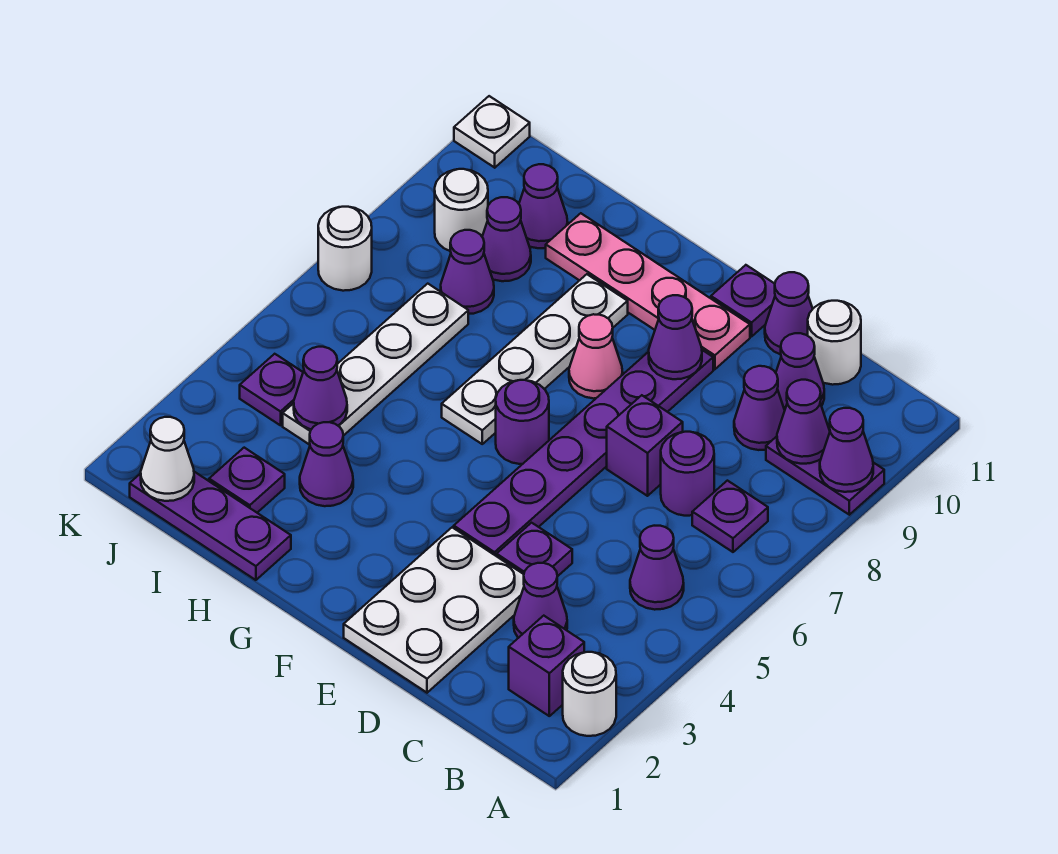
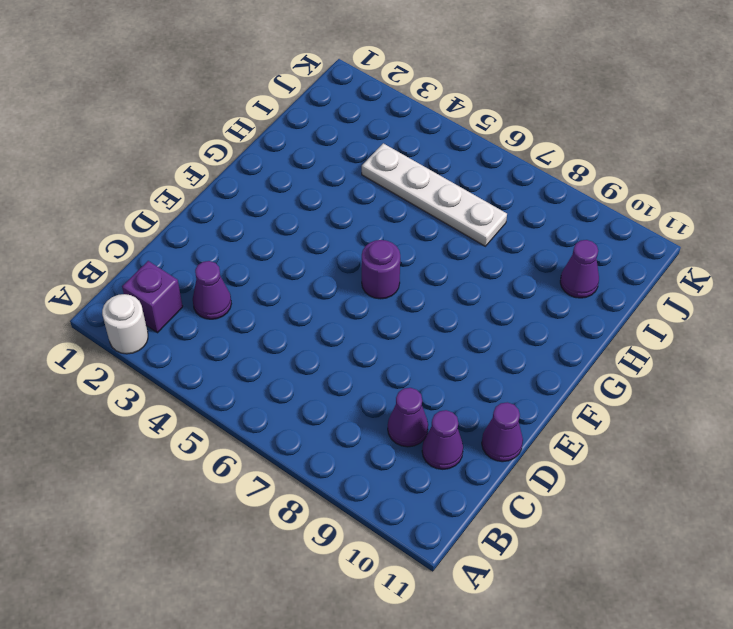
none -> purple plate A9:B9 level 1
none -> purple cone B5 level 1
none -> purple plate B7 level 1
none -> purple round brick C7 level 1

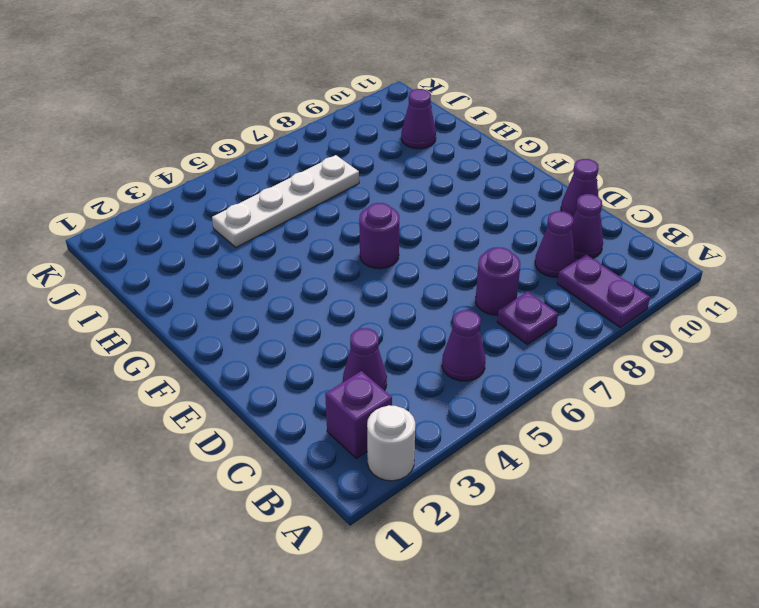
none -> white round brick C11 level 1
none -> white plate D1:E3 level 1
none -> purple plate D4 level 1
none -> purple brick D7 level 1

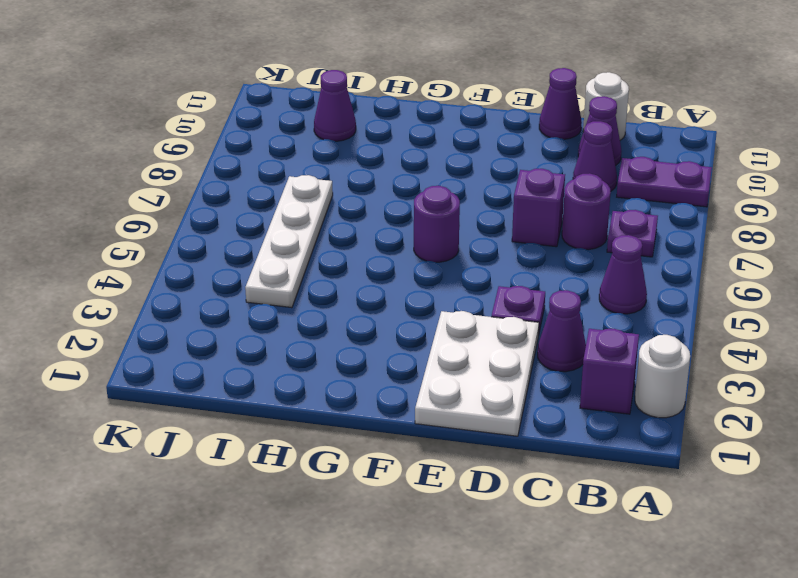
none -> purple plate E4:E9 level 1
none -> pink plate E10:H10 level 1
none -> purple plate E11 level 1
none -> pink cone F8 level 1

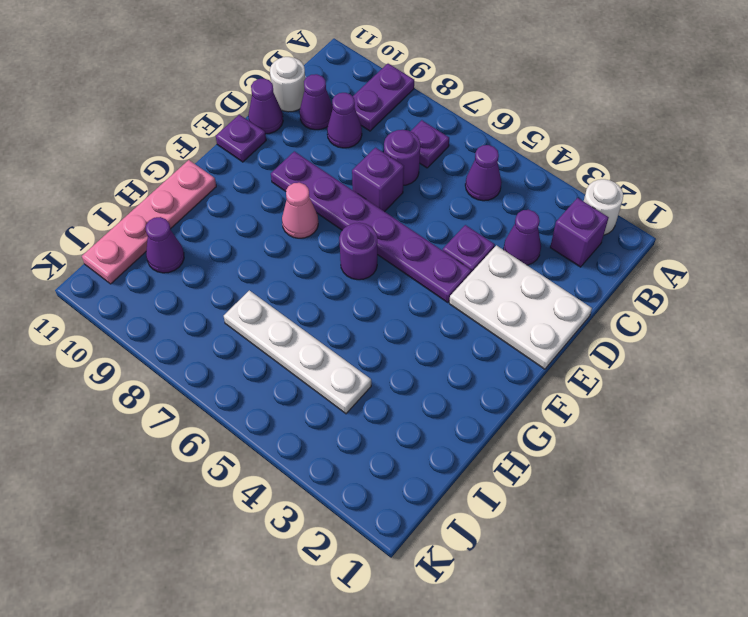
pink plate G11:J11 level 1 -> pink plate E10:H10 level 1
none -> white plate G6:G9 level 1
none -> purple plate H1:J1 level 1
none -> purple cone H3 level 1
none -> purple plate I2 level 1

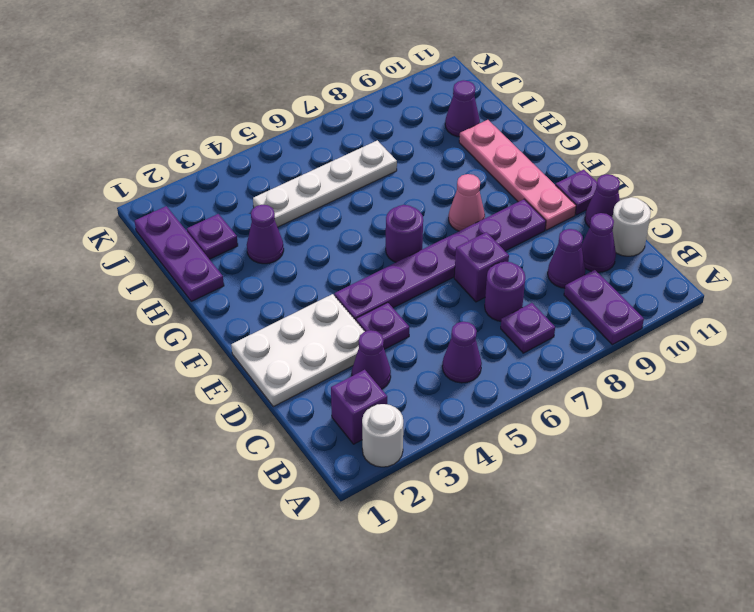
none -> white plate G6:G9 level 1
none -> purple cone I8 level 1
none -> purple cone I9 level 1
none -> purple plate J4 level 1

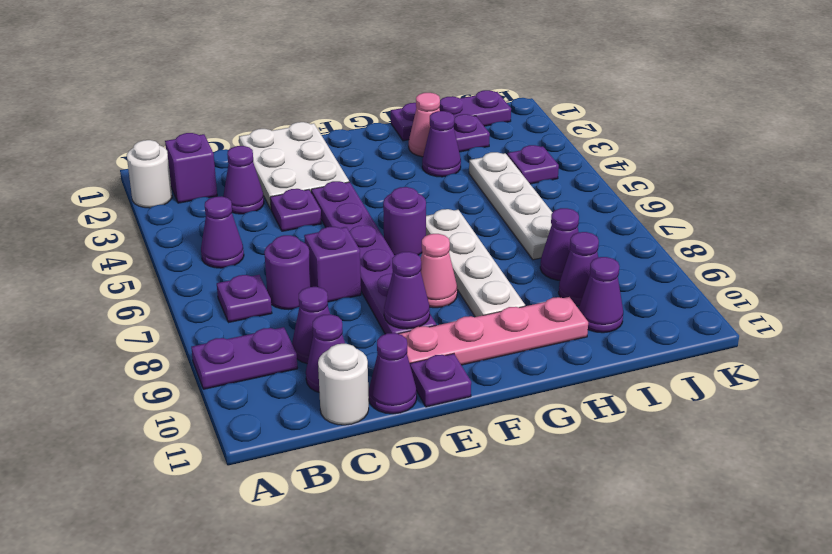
pink cone H2 level 1 -> none
none -> white round brick J9 level 1
none -> white round brick K7 level 1
none -> white plate K11 level 1
none -> purple cone A9 level 2

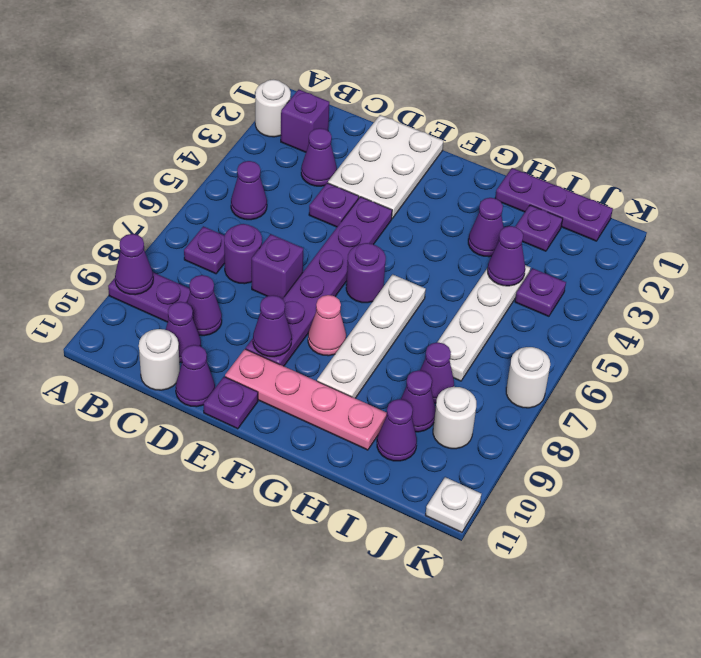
none -> purple cone B9 level 2
none -> white cone J1 level 2

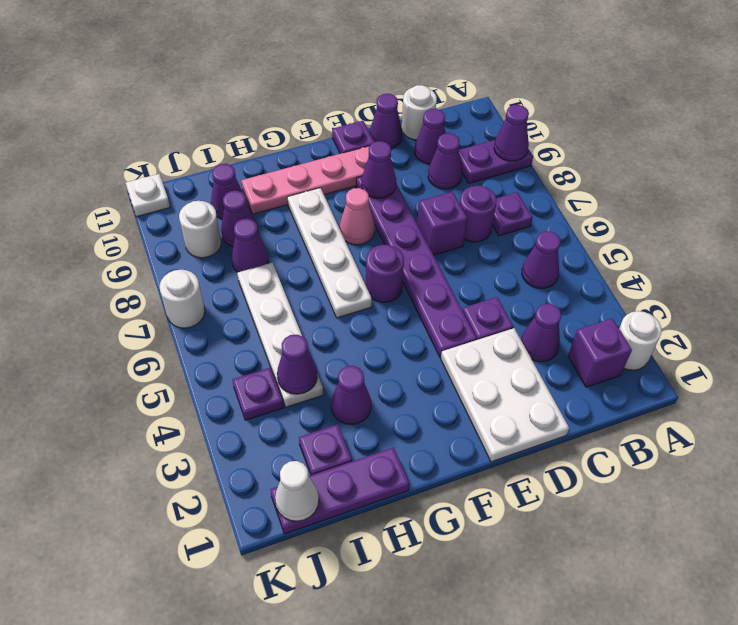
none -> purple cone B9 level 2

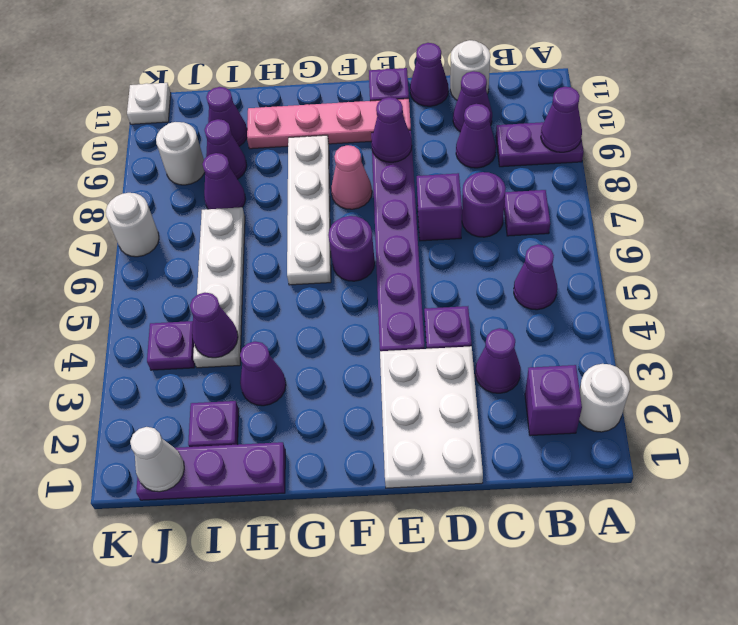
none -> purple cone B9 level 2

